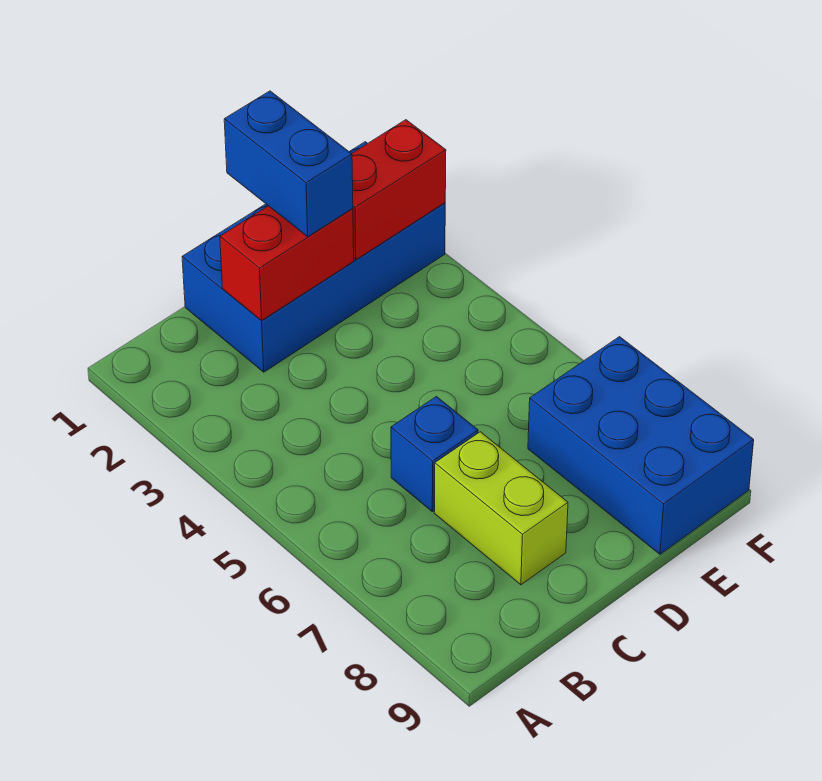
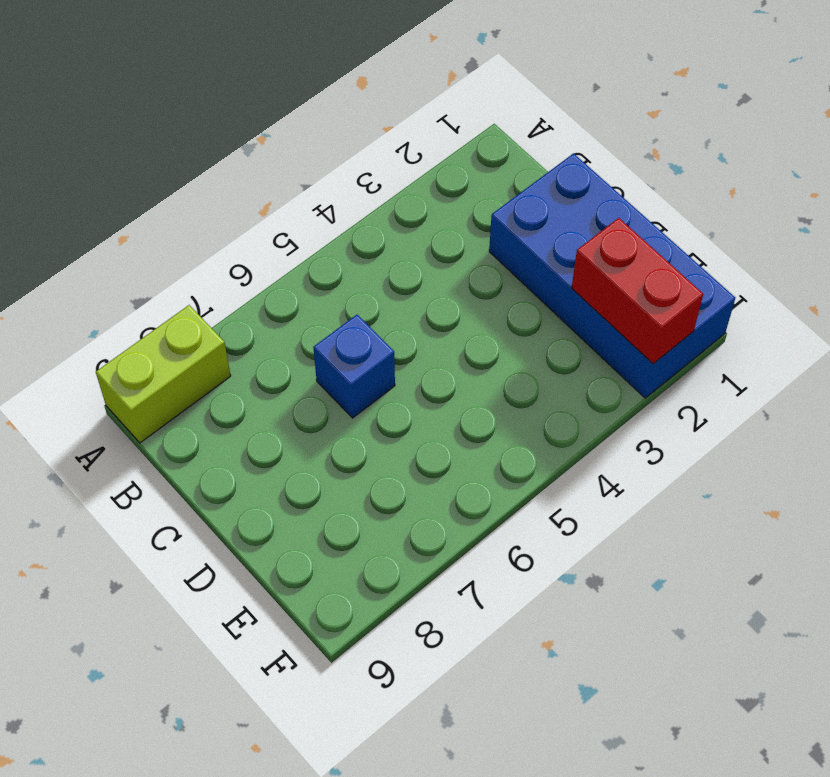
lime brick A8:A9 level 1 -> lime brick C7:C8 level 1
none -> blue brick E7:F9 level 1
none -> red brick C2:D2 level 2

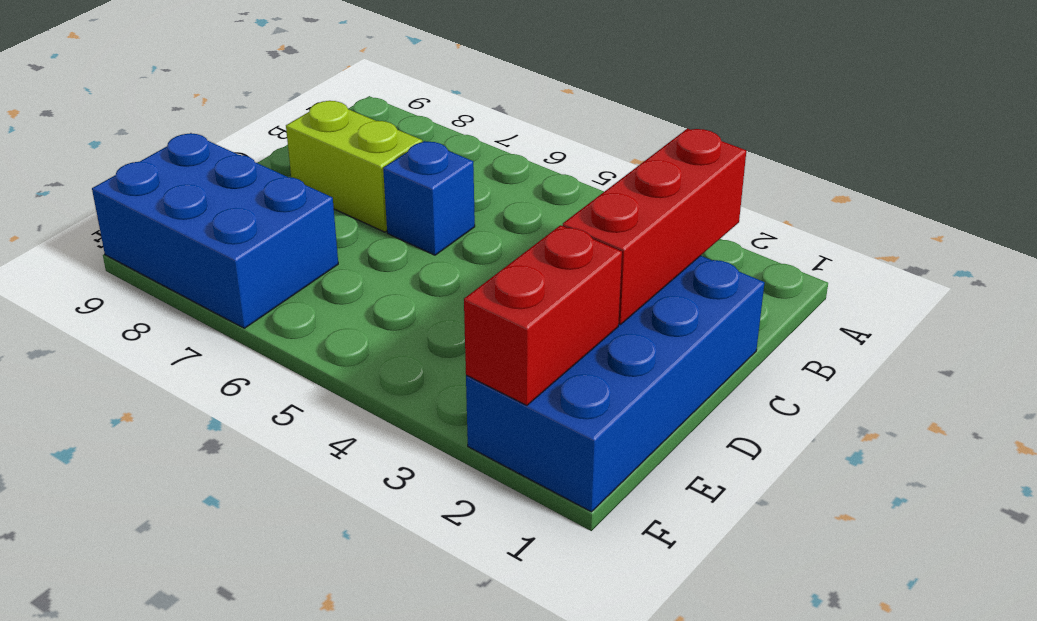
red brick B2:D2 level 2 -> red brick C2:D2 level 2
none -> blue brick D1:D2 level 3

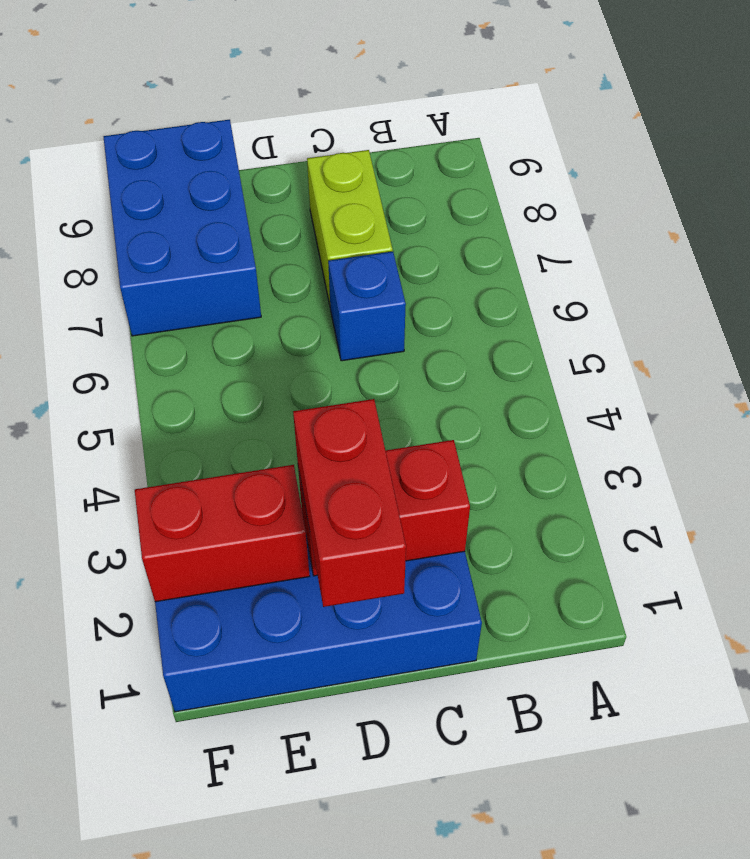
red brick D1:D2 level 3 -> blue brick D1:D2 level 3

